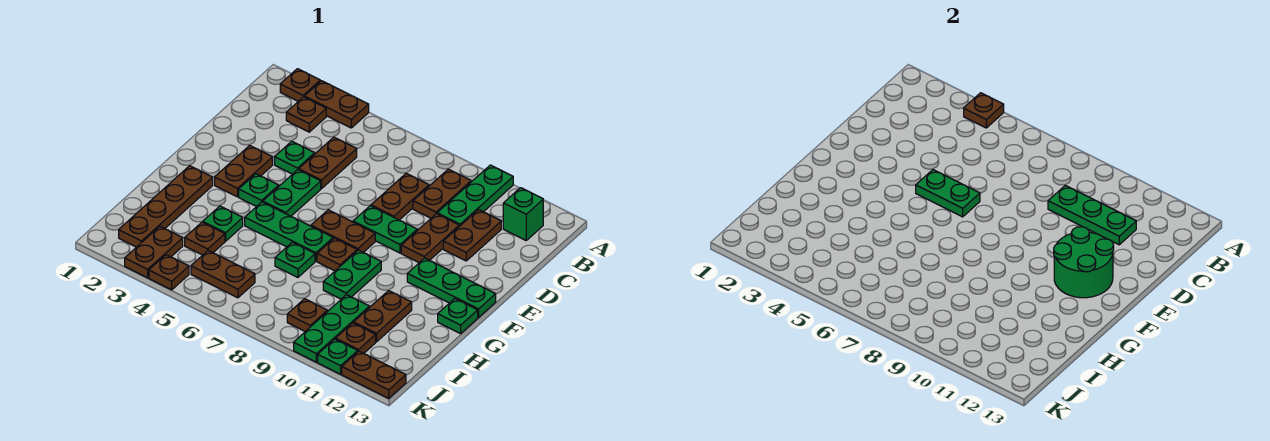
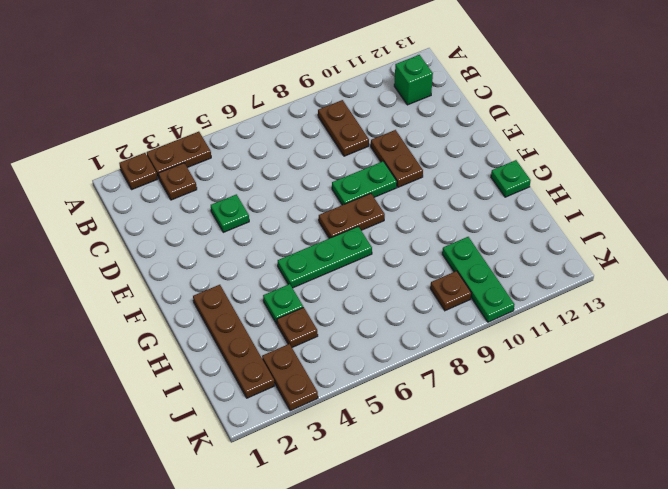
none -> green plate A10:C10 level 1
none -> brown plate C5:D5 level 1
none -> brown plate C8:D8 level 1
none -> brown plate C11:D11 level 1

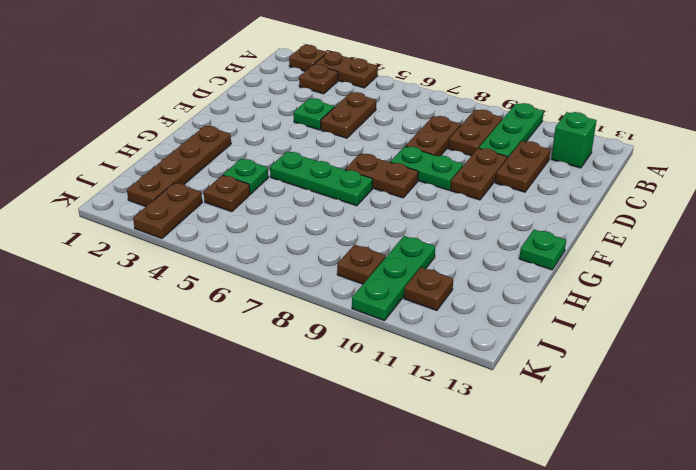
none -> brown plate E3:F3 level 1
none -> green plate E5:F5 level 1
none -> green plate F4 level 1
none -> green plate F11:F13 level 1

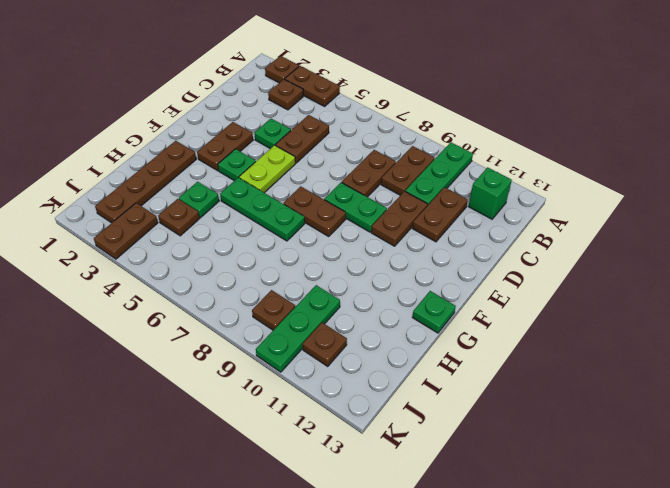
lime plate E5:F5 level 1 -> green plate E5:F5 level 1
none -> green plate F11:F13 level 1
none -> brown plate G8 level 1
none -> green plate G9:H9 level 1
none -> green plate H7 level 1

